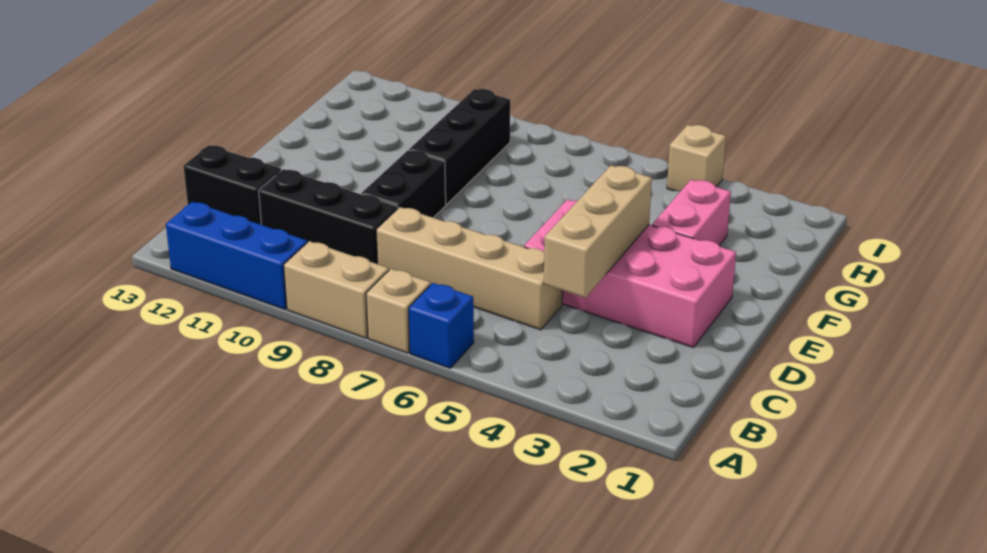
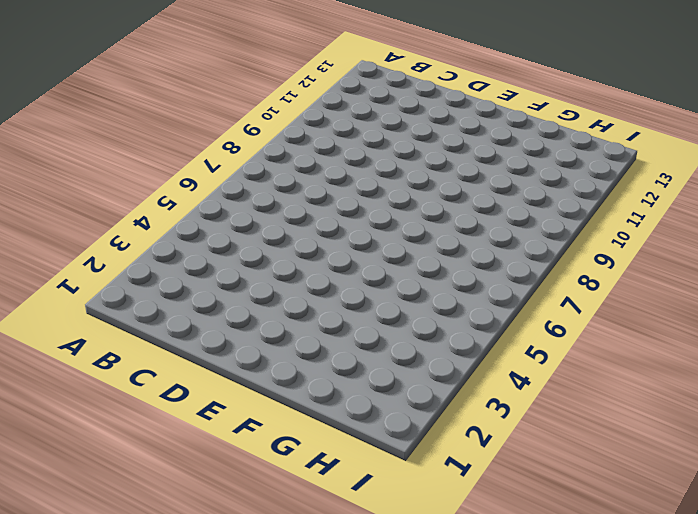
none -> blue brick A6 level 1
none -> tan brick A7 level 1
none -> tan brick A8:A9 level 1

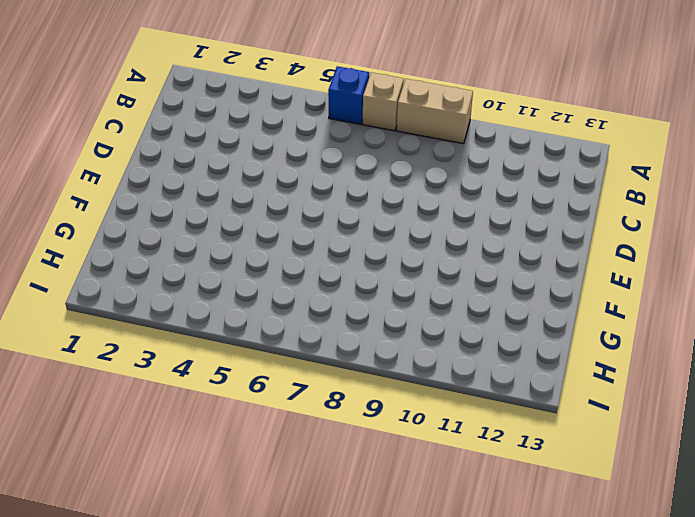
none -> blue brick A10:A12 level 1
none -> tan brick C5:C8 level 1
none -> black brick C9:C11 level 1

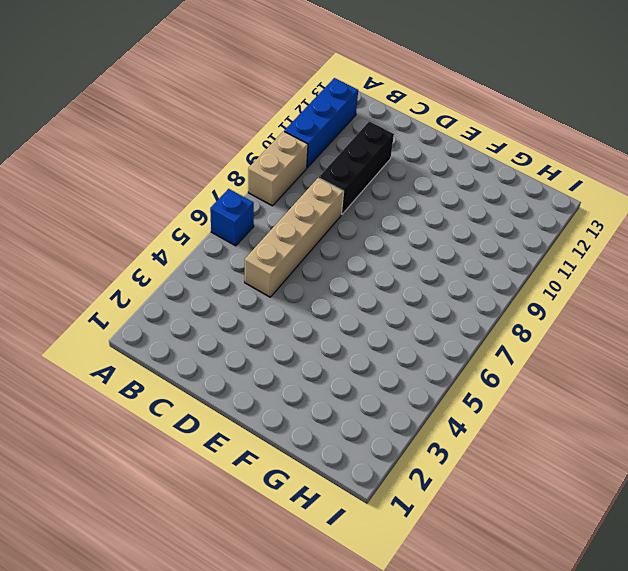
none -> tan brick A7 level 1
none -> black brick C12:C13 level 1
none -> pink brick D2:E5 level 1

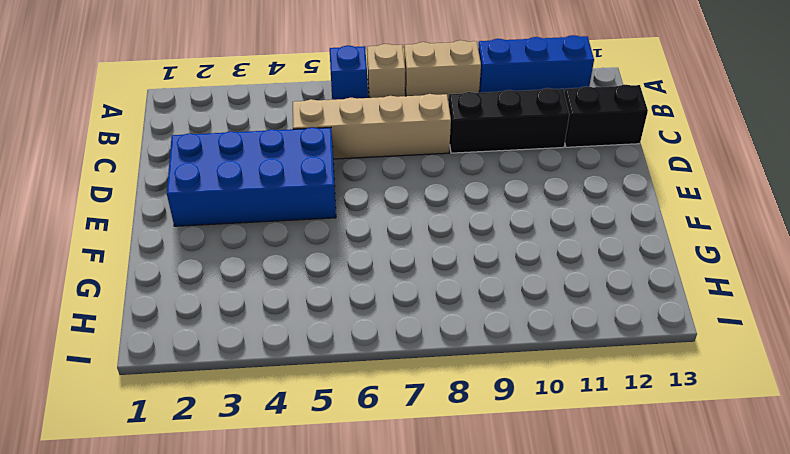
blue brick D2:E5 level 1 -> pink brick D2:E5 level 1
none -> black brick D9:E9 level 1
none -> pink brick F3:G3 level 1
none -> black brick F9:H9 level 1

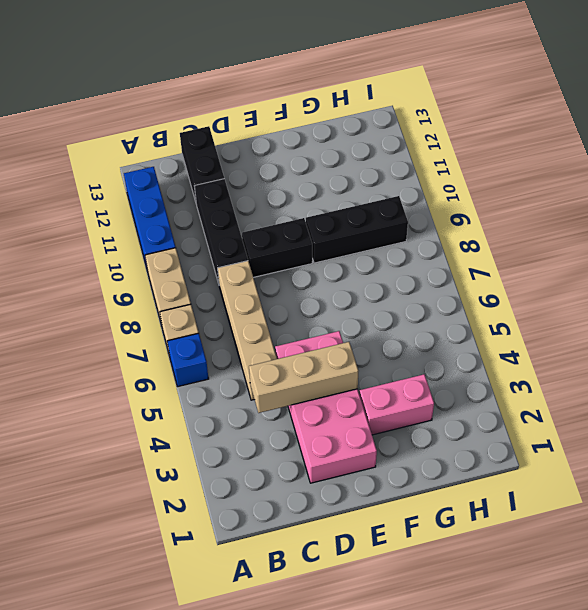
none -> tan brick I4 level 1

